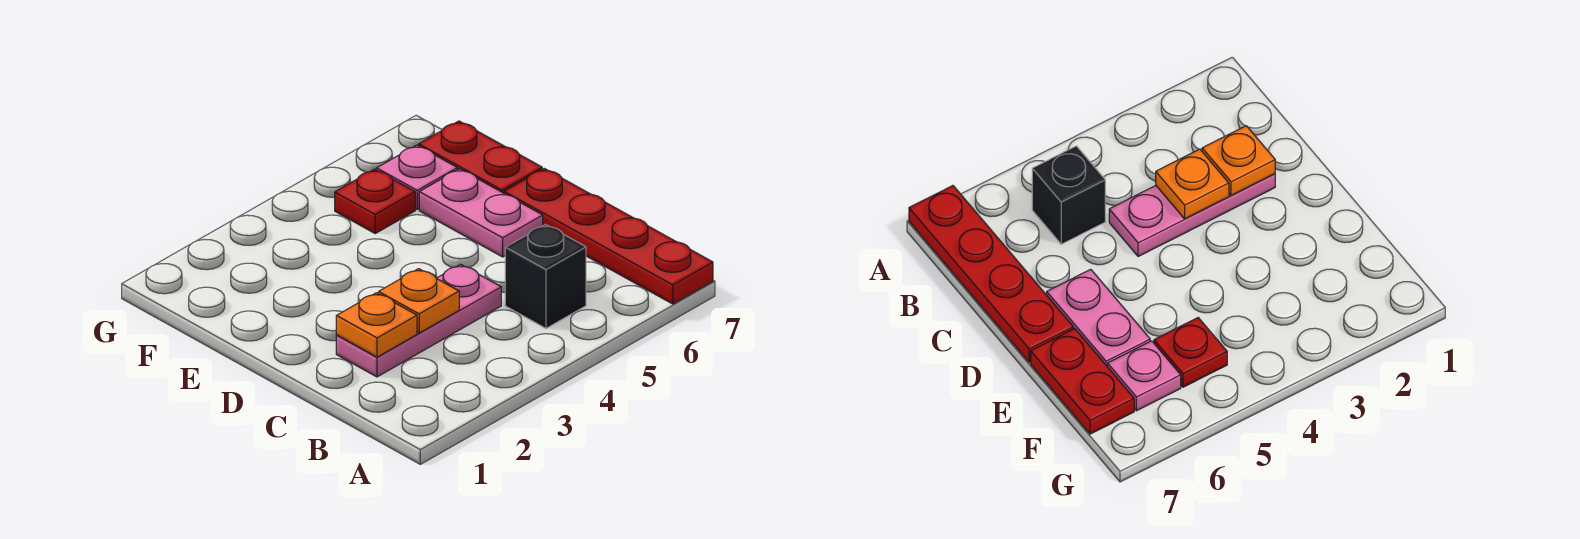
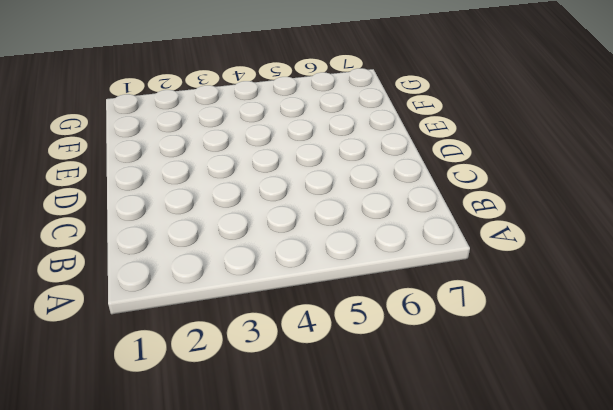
none -> red plate A7:D7 level 1
none -> black brick B5 level 1

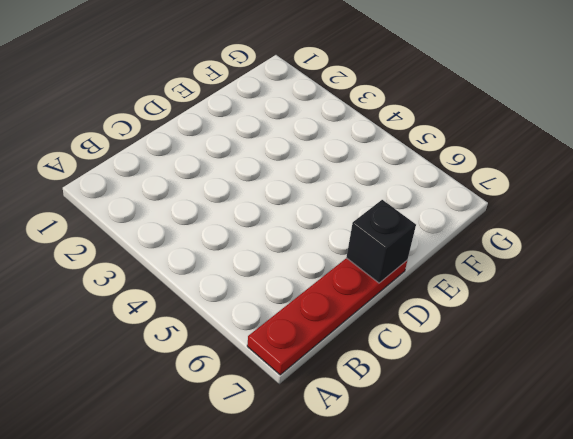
black brick D7 level 2 -> black brick B5 level 1
none -> pink plate C2:C4 level 1
none -> pink plate D6:E6 level 1

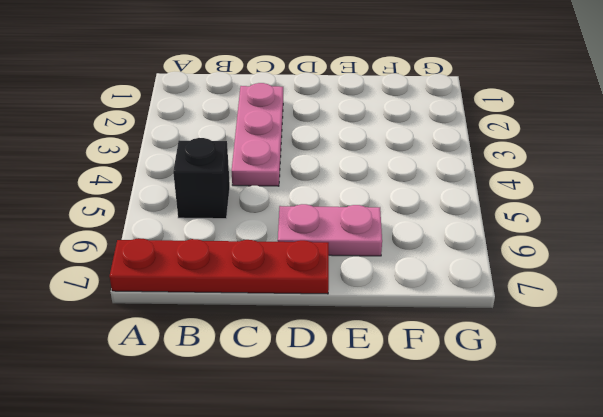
none -> red plate E7:F7 level 1
none -> red plate F5 level 1

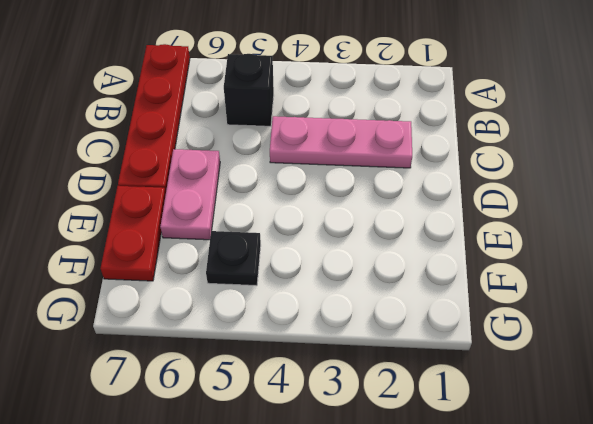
black plate F5 level 1 -> red plate F5 level 1
none -> pink plate F6 level 1
none -> orange plate C2 level 2

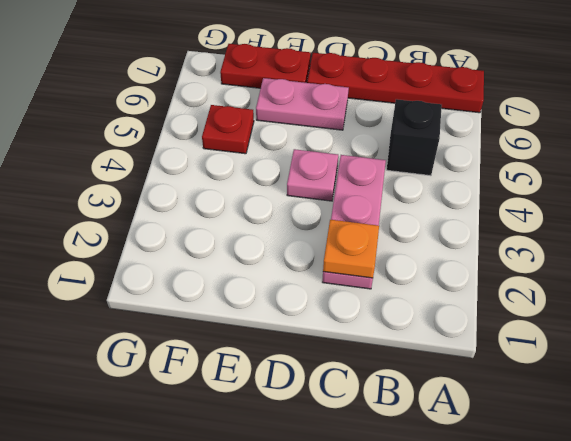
pink plate D4 level 1 -> pink plate F6 level 1
none -> orange plate C3 level 2

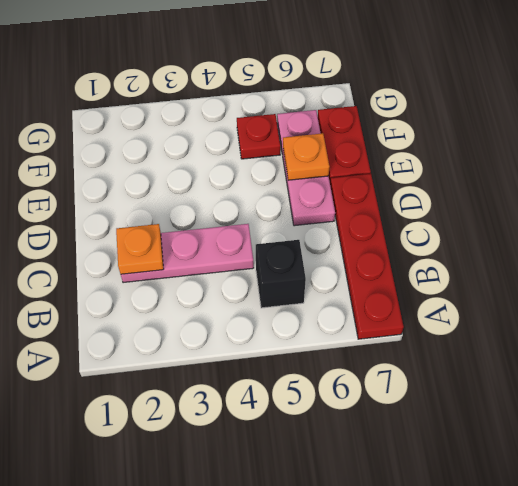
orange plate E6 level 2 -> orange plate C3 level 2

